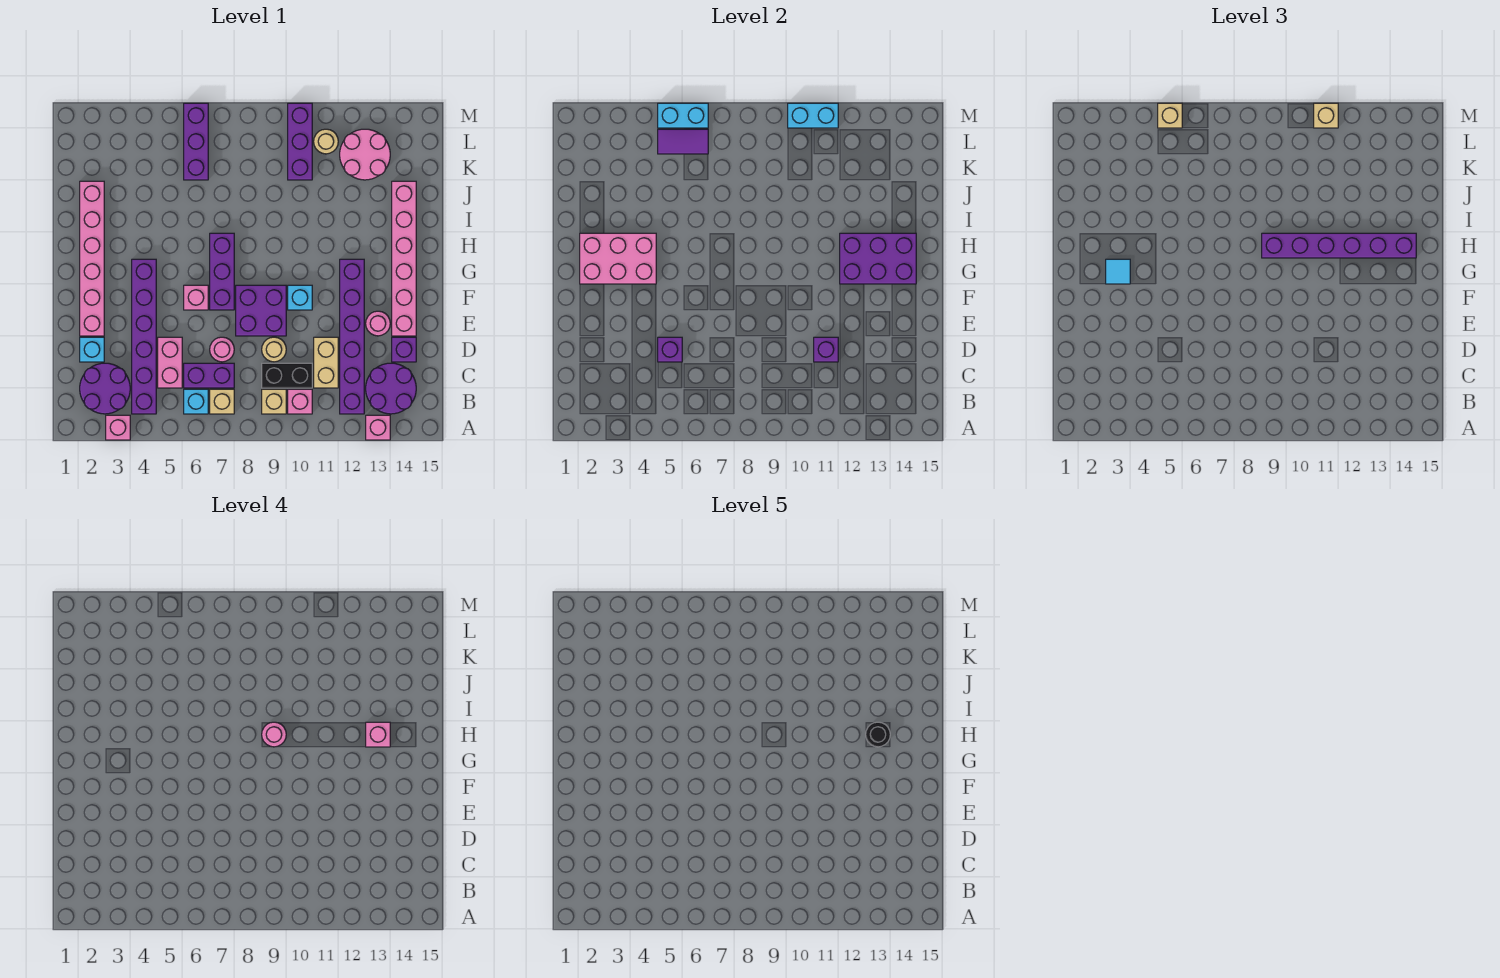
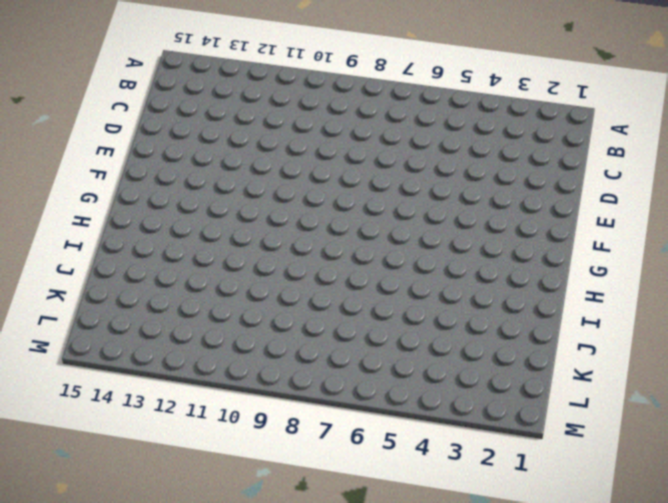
none -> pink brick A3 level 1
none -> pink brick A13 level 1
none -> purple round brick B2:C3 level 1
none -> purple brick B4:G4 level 1

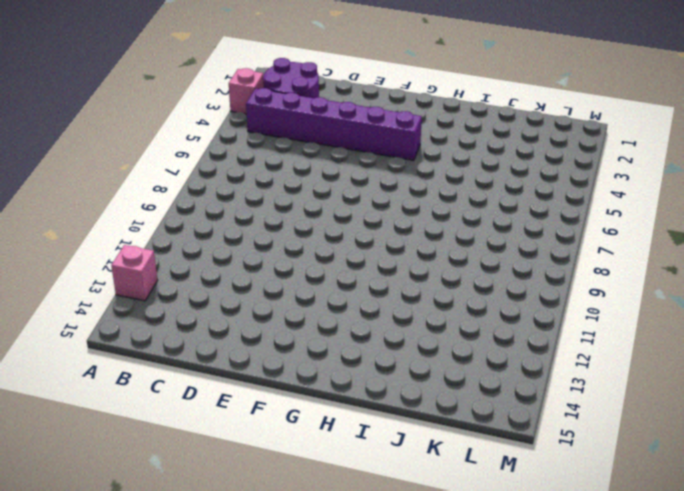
none -> cyan brick B6 level 1
none -> tan brick B7 level 1
none -> tan brick B9 level 1
none -> pink brick B10 level 1

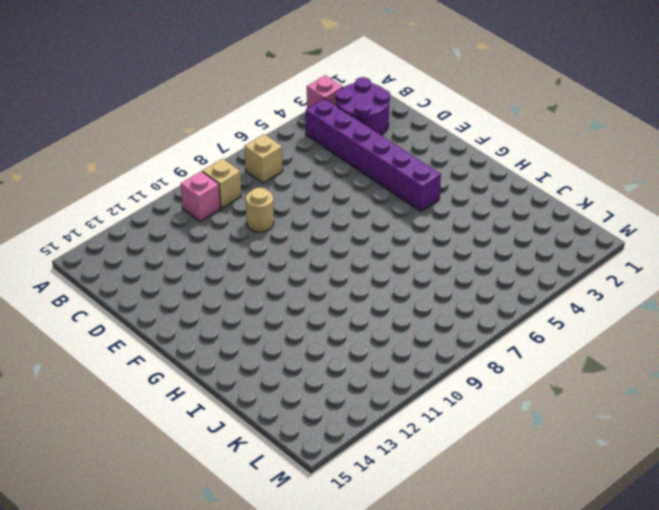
none -> pink brick A13 level 1
none -> cyan brick B6 level 1
none -> purple brick B12:G12 level 1
none -> purple round brick B13:C14 level 1

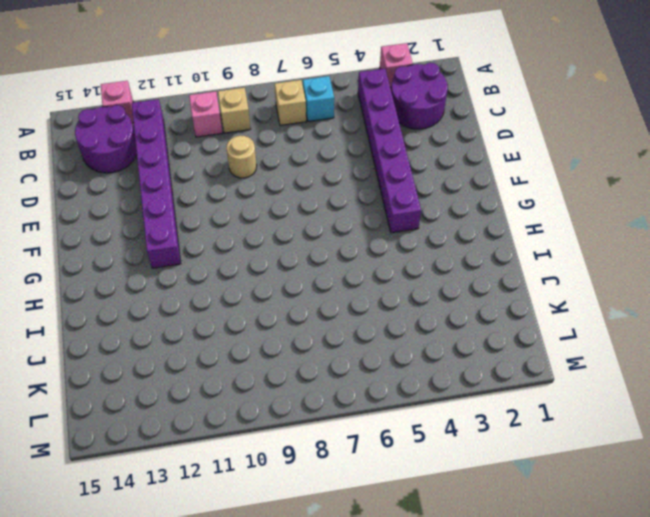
none -> pink brick C5:D5 level 1
none -> purple brick C6:C7 level 1
none -> black brick C9:C10 level 1
none -> tan brick C11:D11 level 1

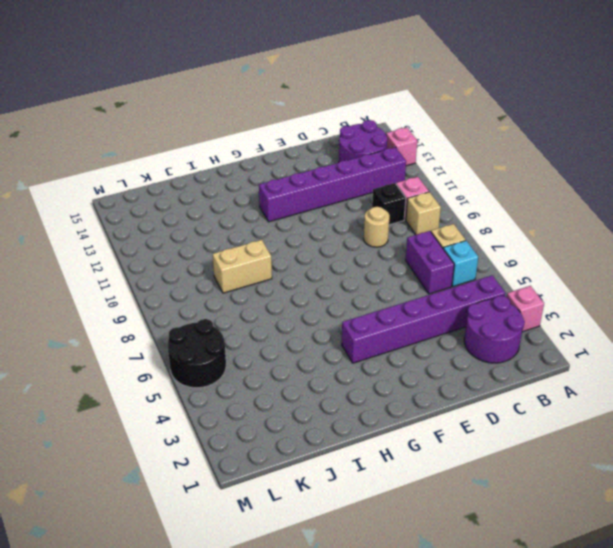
black brick C10 level 1 -> black brick C9:C10 level 1
tan brick I9:J9 level 1 -> tan brick C11:D11 level 1
black round brick L5:M6 level 1 -> purple brick K6:M6 level 1
none -> pink brick C5:D5 level 1
none -> cyan brick D2 level 1
none -> pink round brick D7 level 1
none -> purple brick D14 level 1

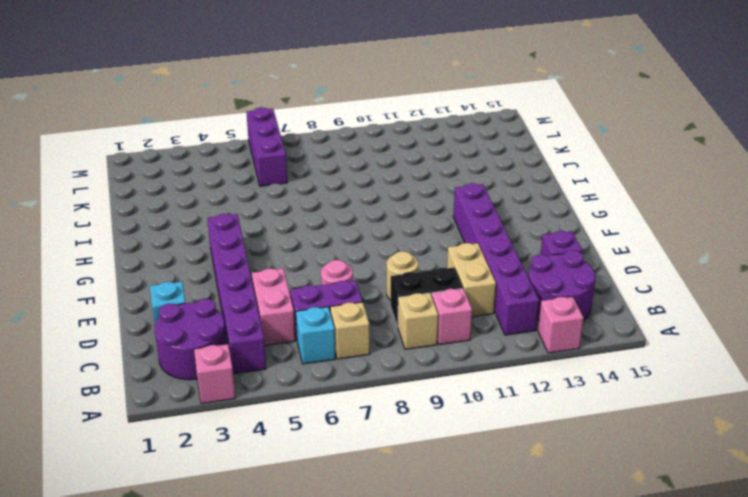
none -> pink brick E2:J2 level 1
none -> purple brick E8:F9 level 1
none -> pink round brick E13 level 1
none -> pink brick E14:J14 level 1

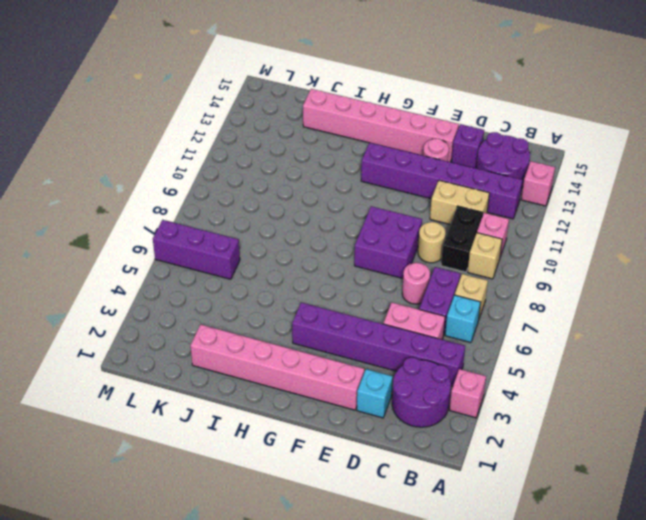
none -> pink brick F6 level 1
none -> purple brick F7:H7 level 1
none -> cyan brick F10 level 1
none -> purple brick K10:M10 level 1

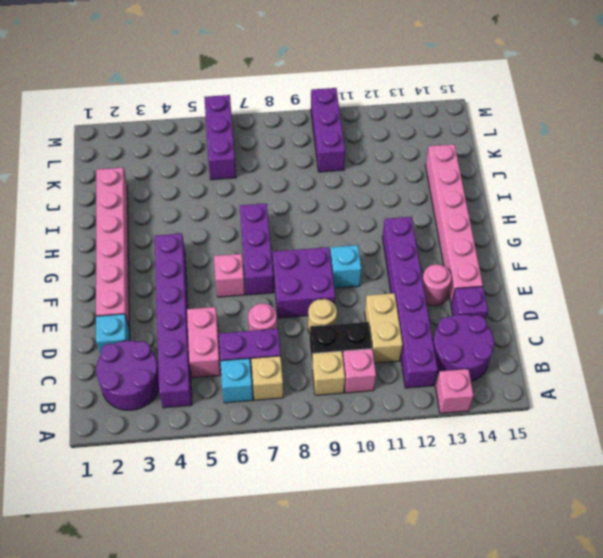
none -> pink brick A3 level 1
none -> pink round brick K12:L13 level 1
none -> tan round brick L11 level 1
none -> purple brick D5 level 2

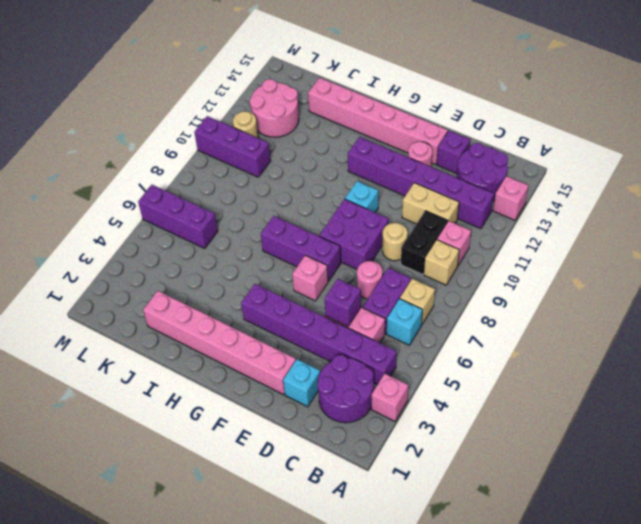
none -> purple brick D11 level 2
none -> pink brick G2:H4 level 2
none -> purple brick G12:H14 level 2
none -> purple tile L5:L6 level 2

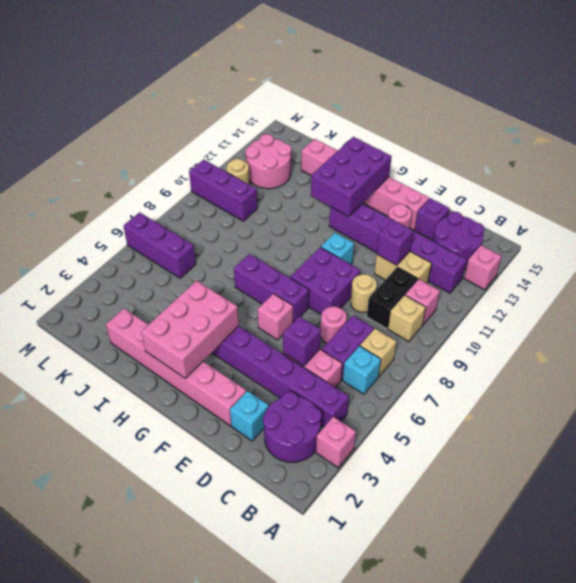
none -> purple tile L5:L6 level 2
none -> cyan brick M5:M6 level 2
none -> cyan brick M10:M11 level 2
none -> cyan tile G3 level 3

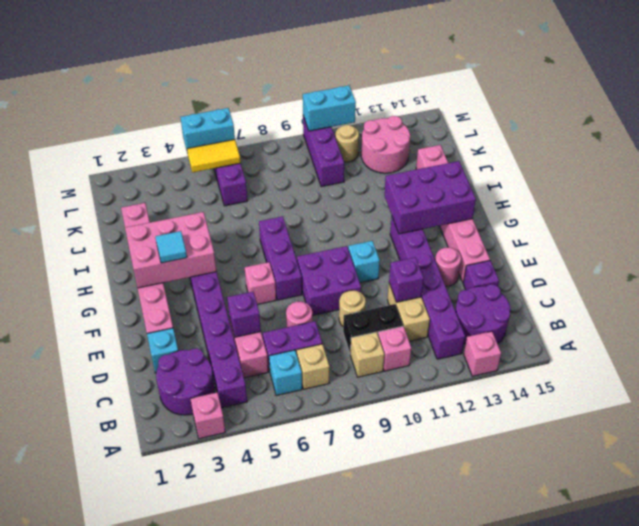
yellow tile L5:L6 level 2 -> purple tile L5:L6 level 2
none -> purple brick H9:H14 level 3
none -> tan brick M5 level 3
none -> tan brick M11 level 3
none -> pink round brick H9 level 4

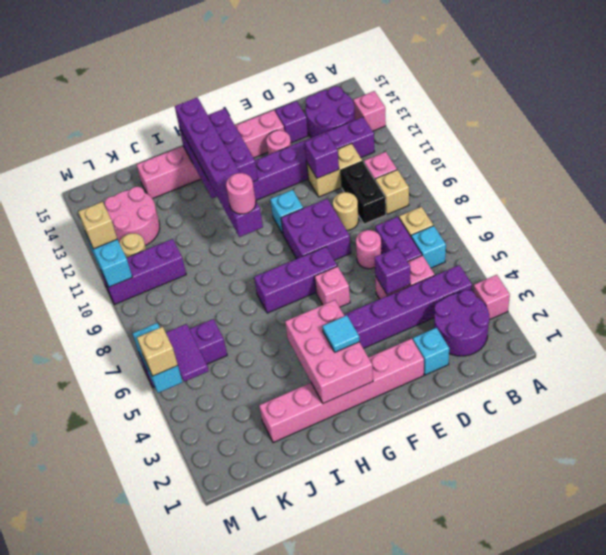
none -> pink brick H13 level 4
none -> black round brick H13 level 5

